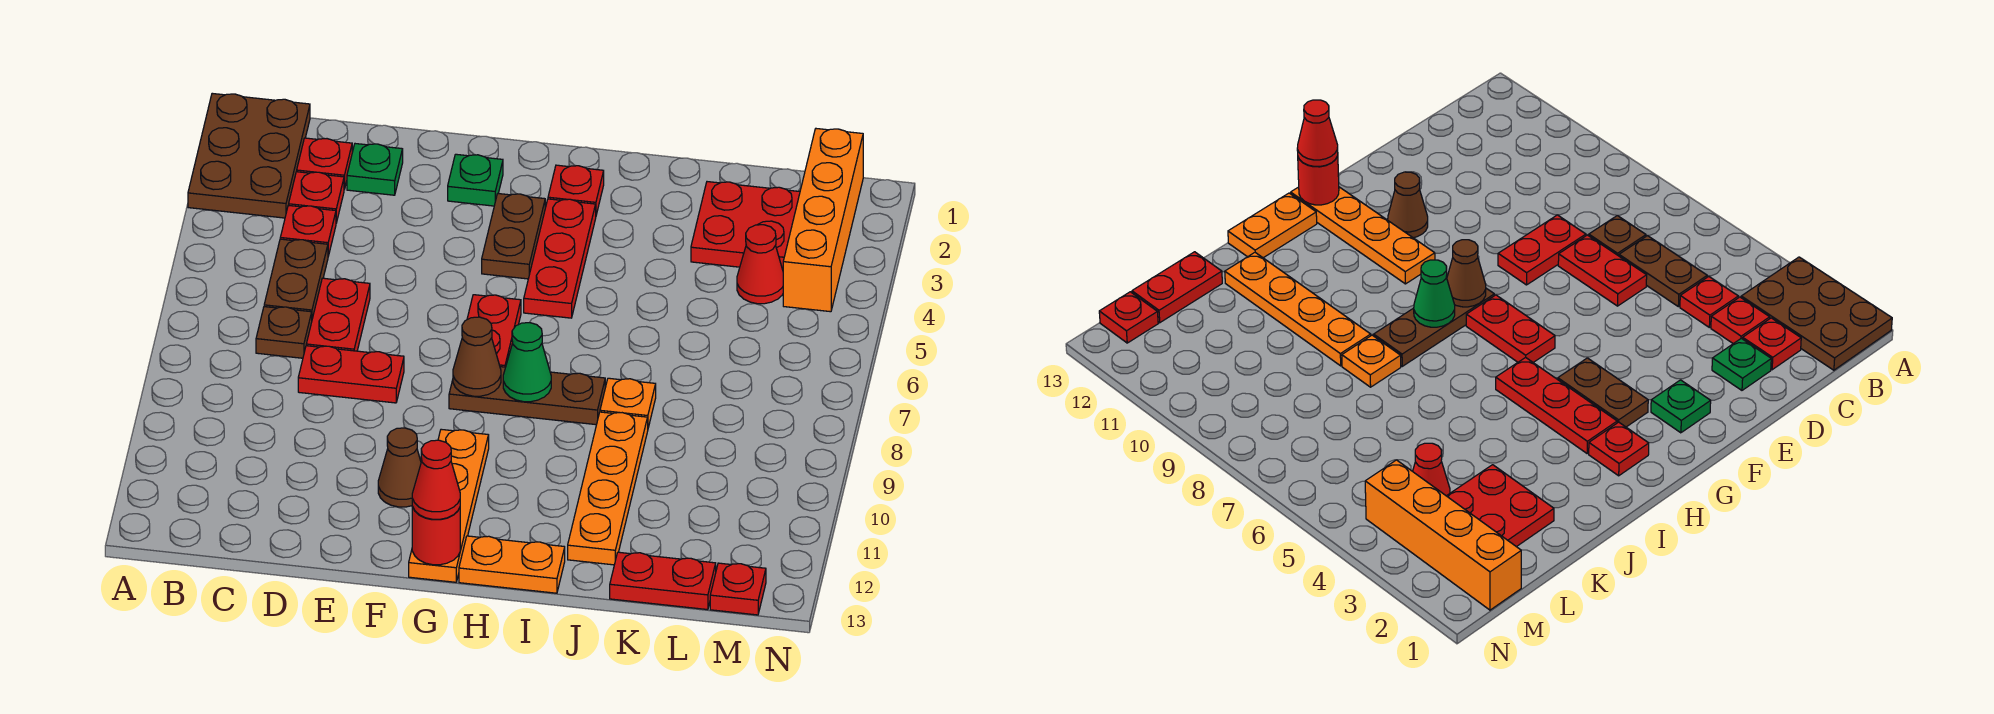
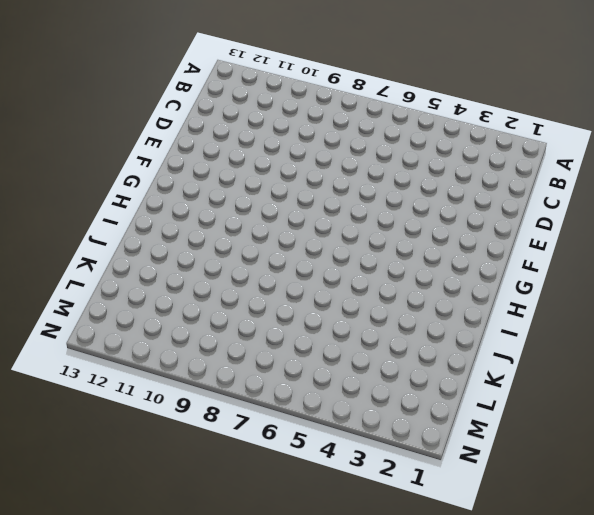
none -> brown plate A1:B3 level 1
none -> red plate C2 level 1
none -> red plate C3 level 1

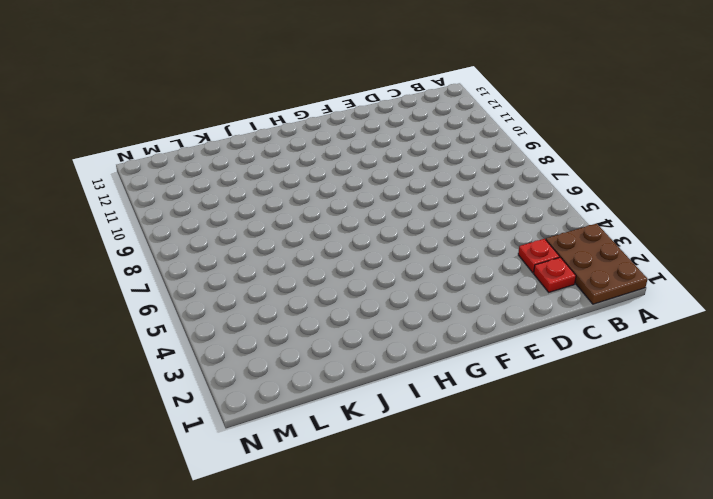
none -> red plate C4 level 1
none -> brown plate C5:C6 level 1
none -> brown plate C7 level 1

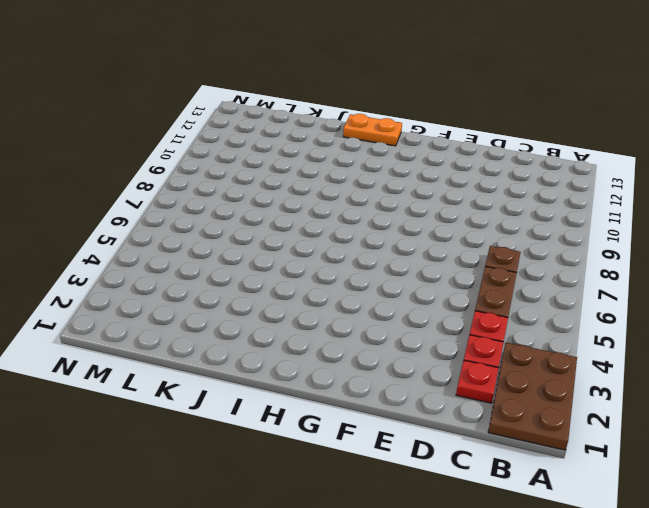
none -> green plate D2 level 1
none -> red plate D6:D7 level 1
none -> red plate D8:E8 level 1

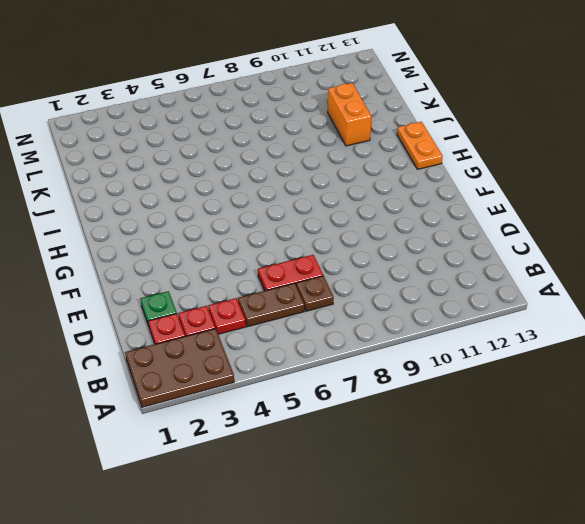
orange brick J11:K11 level 1 -> orange plate J9:J12 level 1
none -> red plate D8:E8 level 1
none -> green plate F2 level 1
none -> brown cone F11 level 1

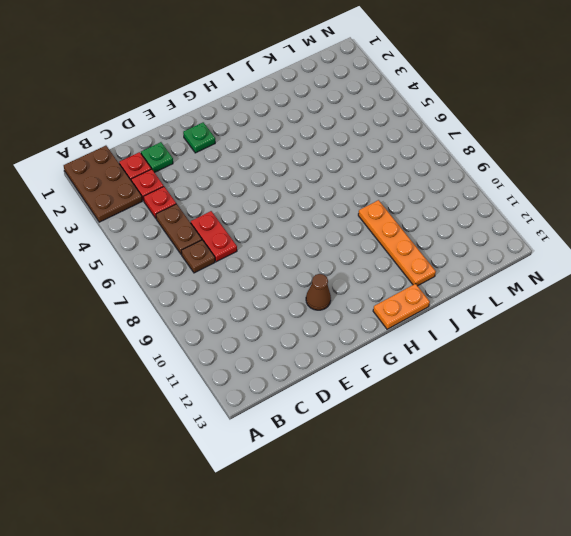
none -> red plate D8:E8 level 1
none -> brown plate G3:G4 level 1
none -> red plate G6:G7 level 1

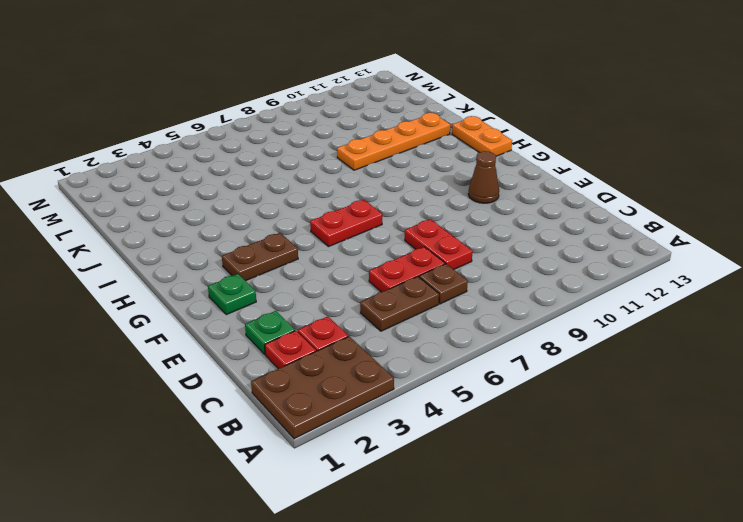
none -> red plate C4 level 1
none -> brown plate G8:I8 level 1
none -> orange plate G10:G13 level 1

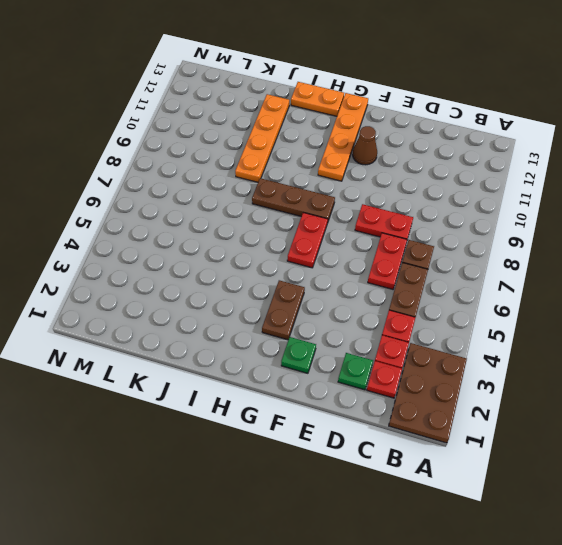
none -> red plate H2 level 1
none -> red plate H3:H5 level 1
none -> orange plate J8 level 1

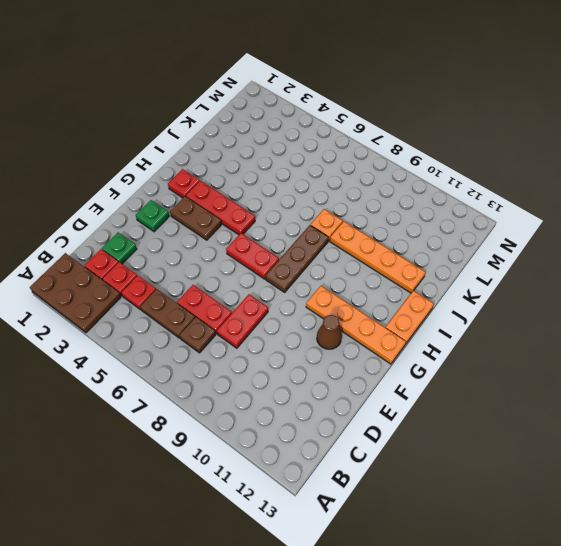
none -> red plate K2:L3 level 1
none -> red plate K13:L13 level 1
none -> red cone L4 level 1

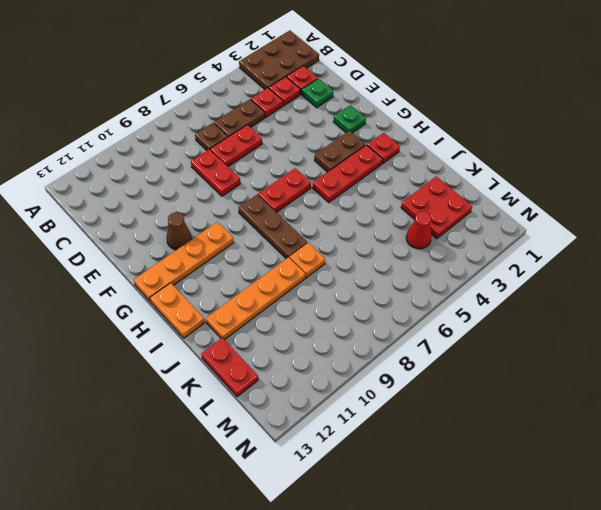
none -> orange brick M1:M4 level 1
none -> red plate M13 level 1
none -> brown cone G8 level 2

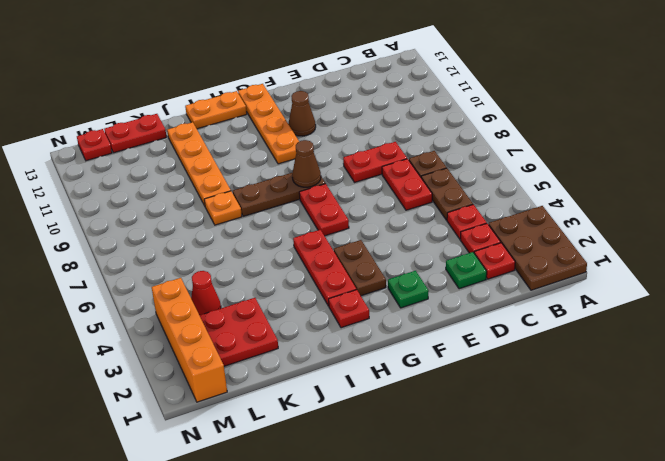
none -> red round brick G13 level 2
none -> green cone H8 level 2
none -> red cone G13 level 3

